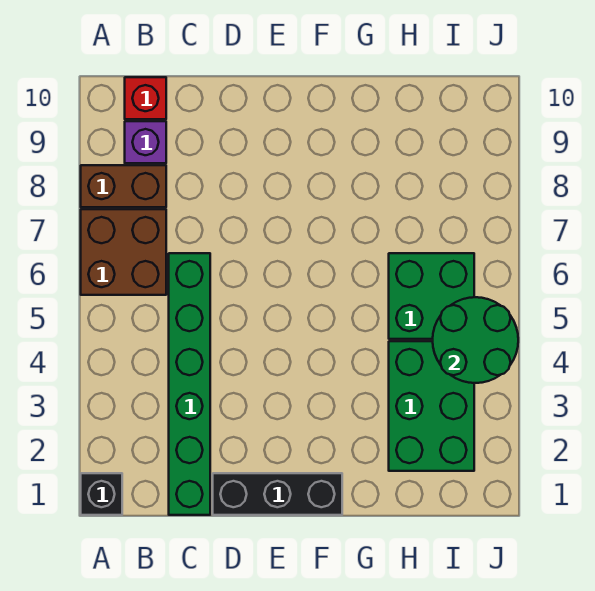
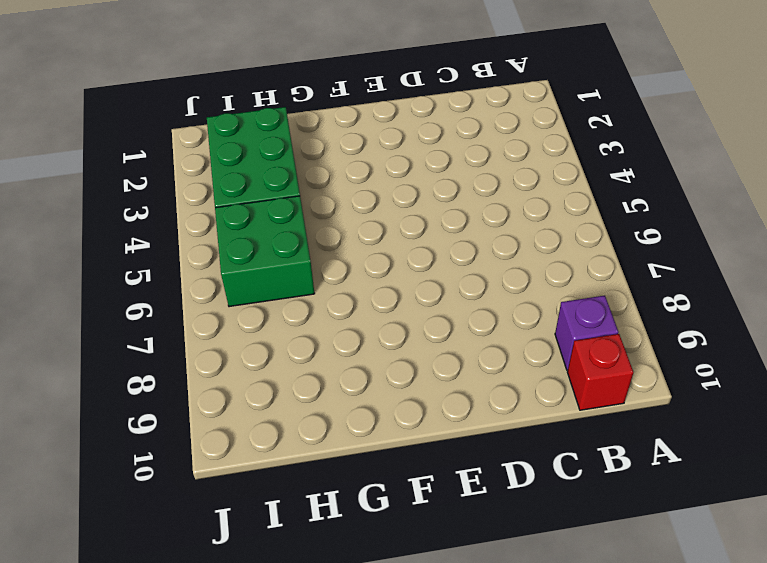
none -> black brick A1 level 1
none -> brown brick A6:B7 level 1

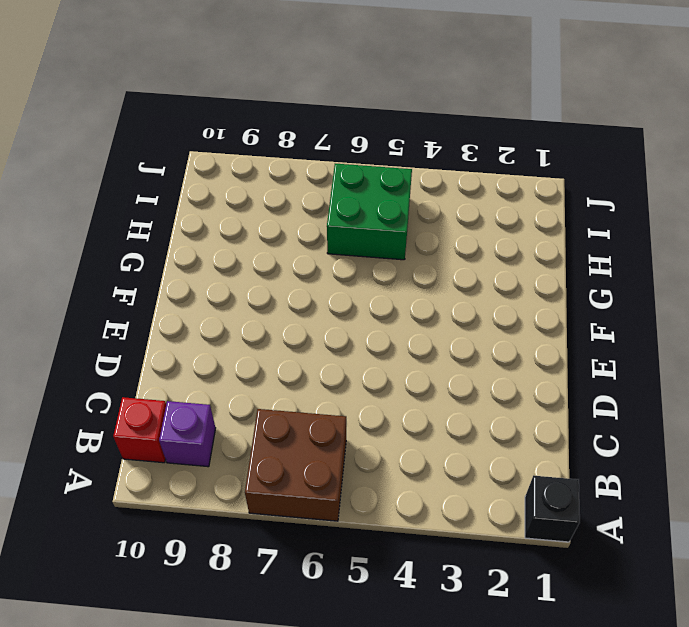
none -> brown brick A8:B8 level 1
none -> green brick C1:C6 level 1

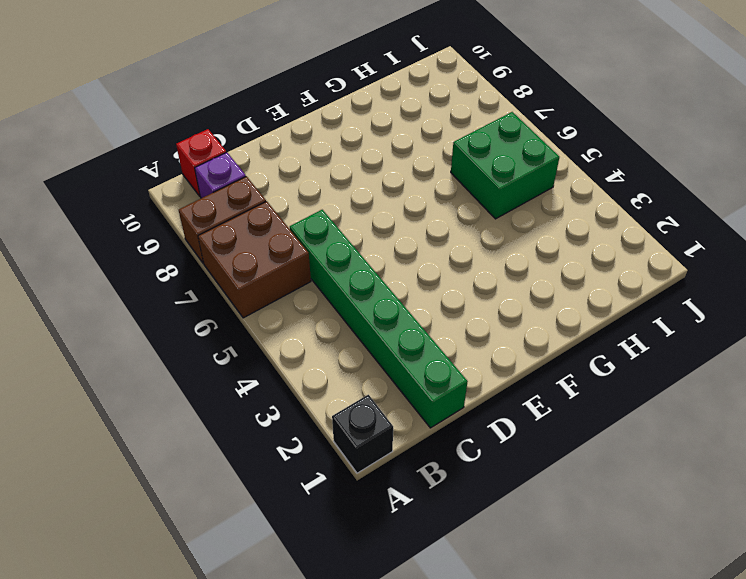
none -> black brick D1:F1 level 1
none -> green brick H2:I4 level 1

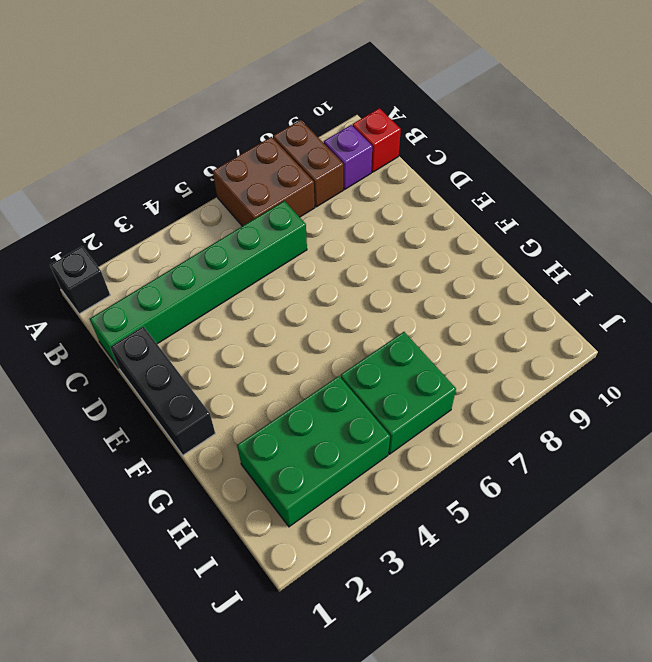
none -> green round brick I4:J5 level 2

